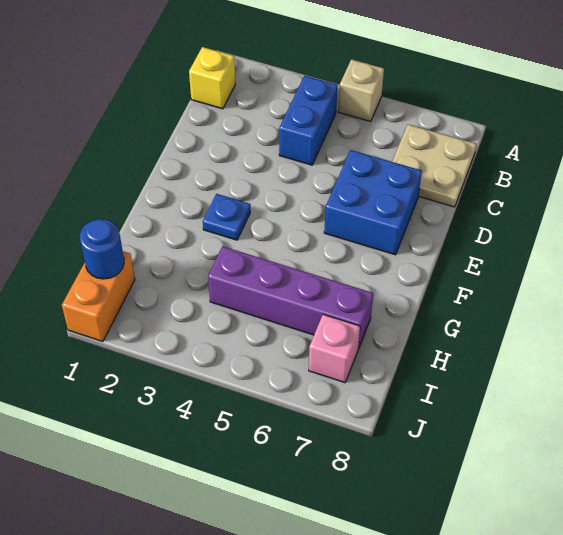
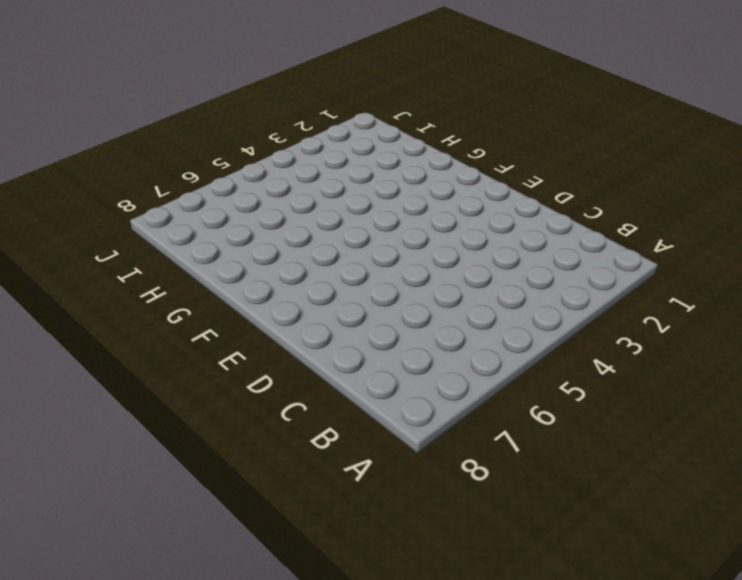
none -> tan brick A5 level 1
none -> yellow brick B1 level 1

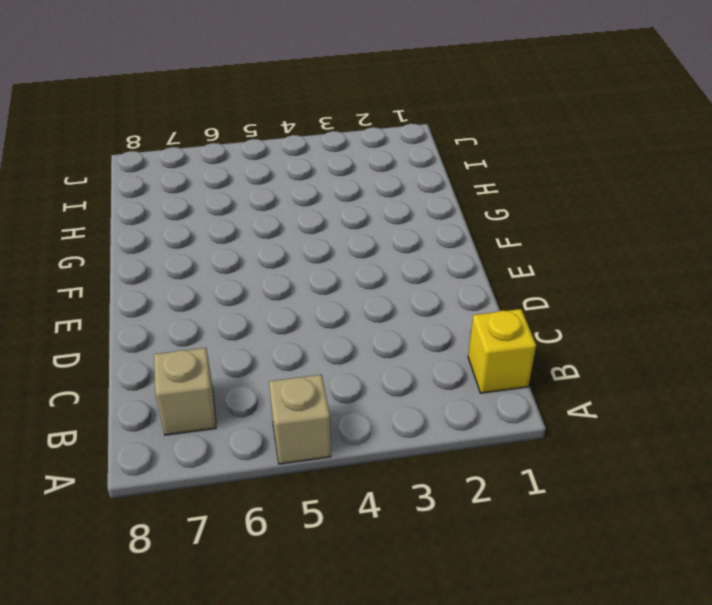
tan brick B7 level 1 -> tan plate B7:C8 level 1
none -> blue brick B4:C4 level 1
none -> blue brick D6:E7 level 1

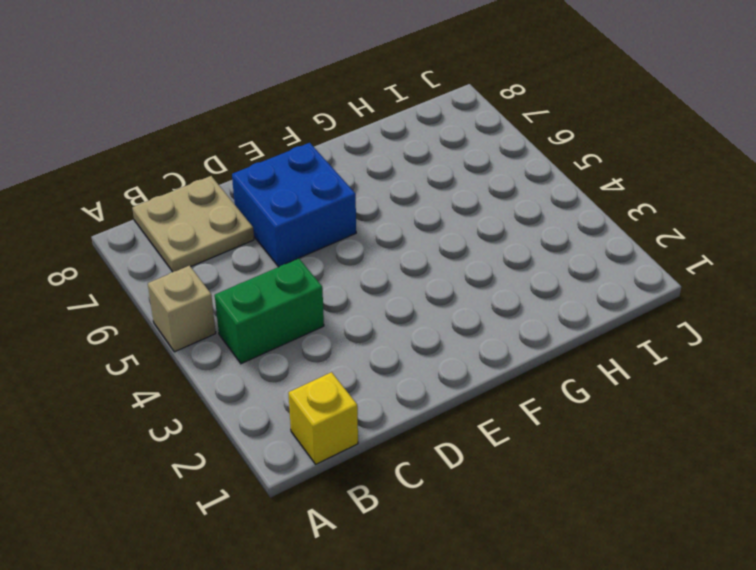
green brick B4:C4 level 1 -> blue brick B4:C4 level 1
none -> blue plate F3 level 1
none -> purple brick H4:H7 level 1

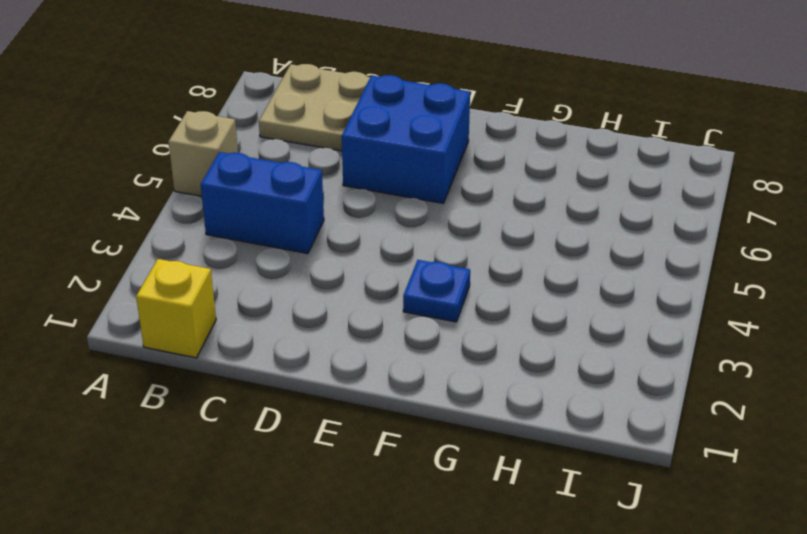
none -> purple brick H4:H7 level 1
none -> orange brick I1:J1 level 1

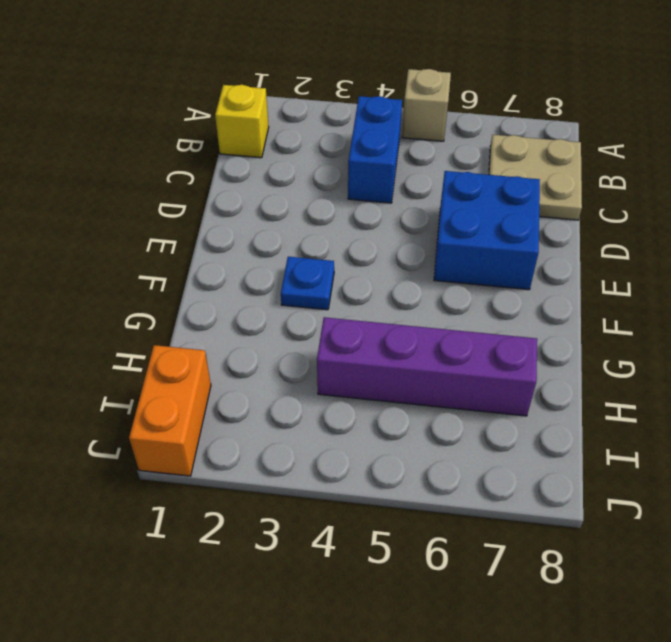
none -> pink brick I7 level 1
none -> blue round brick I1 level 2

